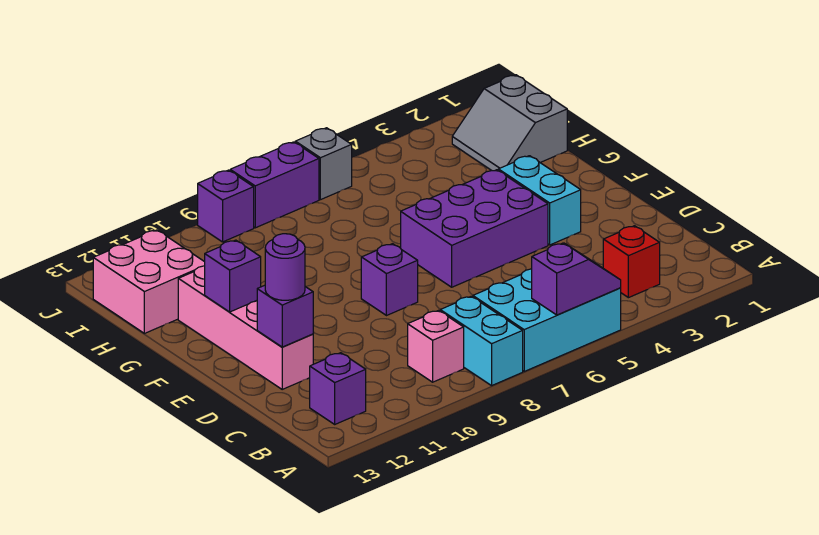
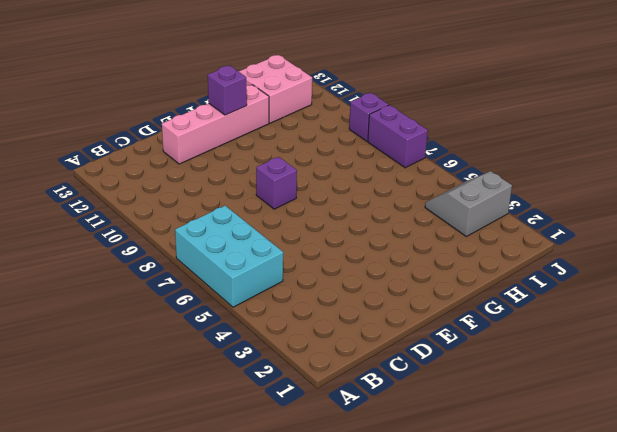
grey slope I3:J4 level 1 top 3 -> grey slope H1:I2 level 1 top 1
none -> cyan brick A8:B8 level 1
none -> red brick B3 level 1
none -> pink brick B9 level 1

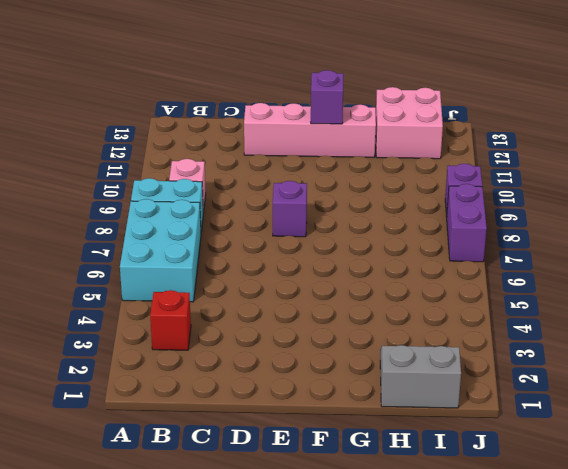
none -> purple brick B12 level 1
none -> cyan brick E3:F3 level 1
none -> purple brick E4:F6 level 1

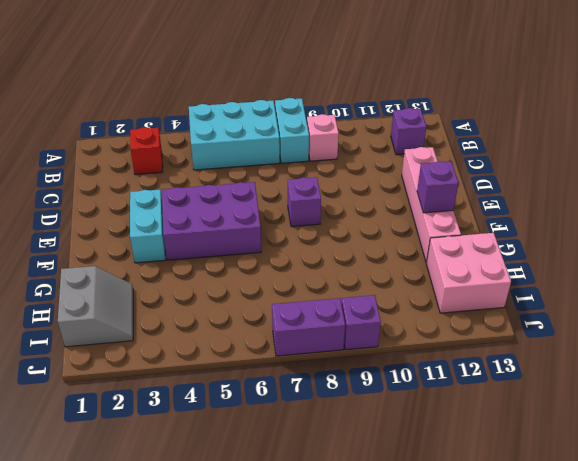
none -> grey brick J6 level 1
none -> purple slope A5:A6 level 2 top 6
none -> purple brick D12 level 2

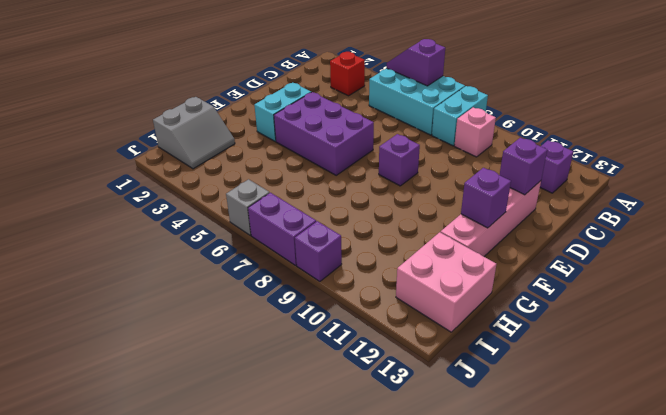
none -> purple round brick D12 level 3

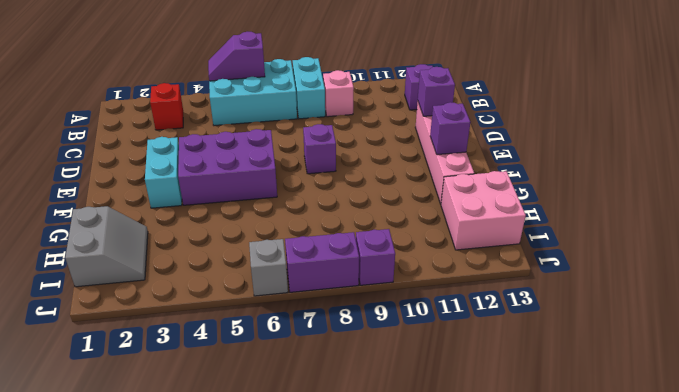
none -> purple round brick D12 level 3

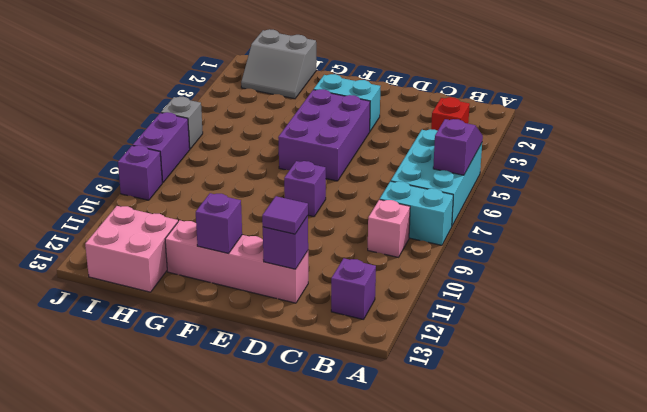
purple tile D12 level 3 -> purple round brick D12 level 3

